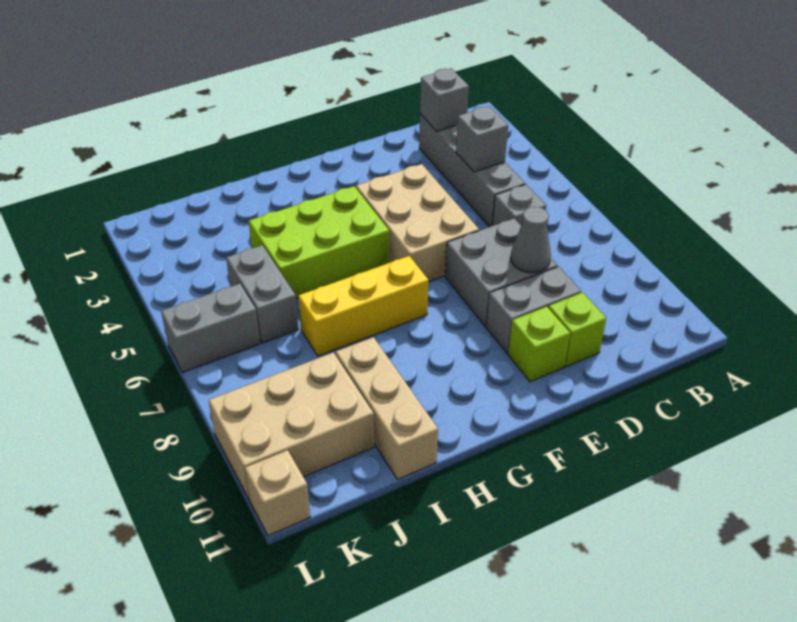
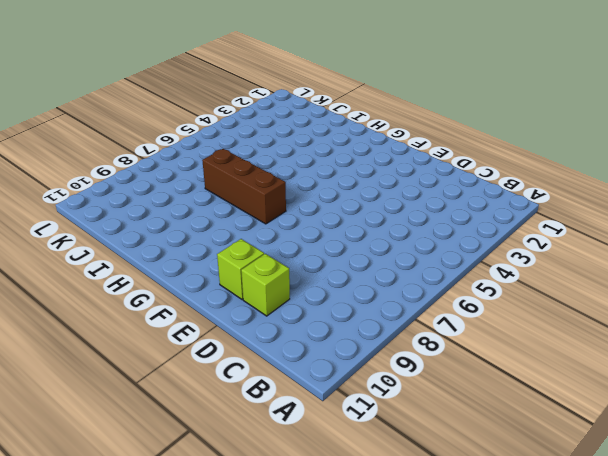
brown brick G7:I7 level 1 -> yellow brick G7:I7 level 1
none -> grey brick C2:C5 level 1
none -> grey brick C6 level 1
none -> grey brick D7:E8 level 1

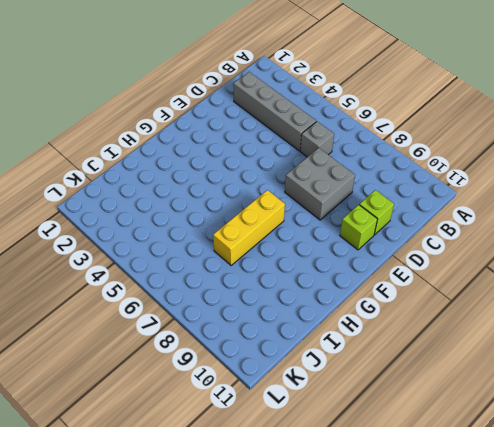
none -> grey brick D9:E9 level 1
none -> tan brick E4:F6 level 1
none -> lime brick G4:I5 level 1

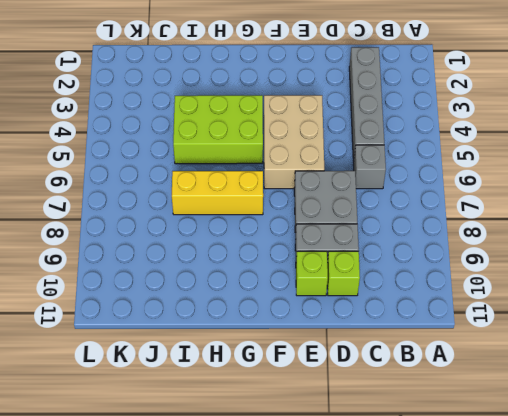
none -> tan brick I9:I11 level 1
none -> grey brick J5:J6 level 1
none -> tan brick J9:L10 level 1

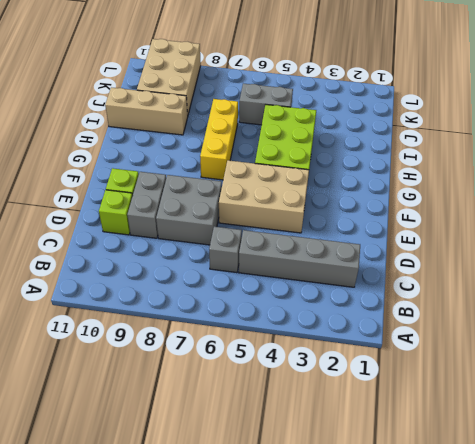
none -> grey brick K6:L6 level 1
none -> tan brick L11 level 1
none -> grey brick C2 level 2

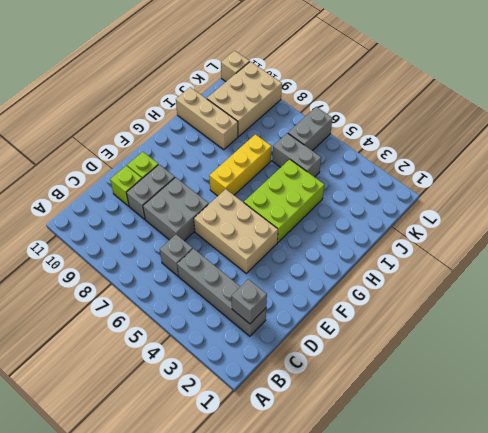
none -> grey brick C4 level 2
none -> grey cone D8 level 2

